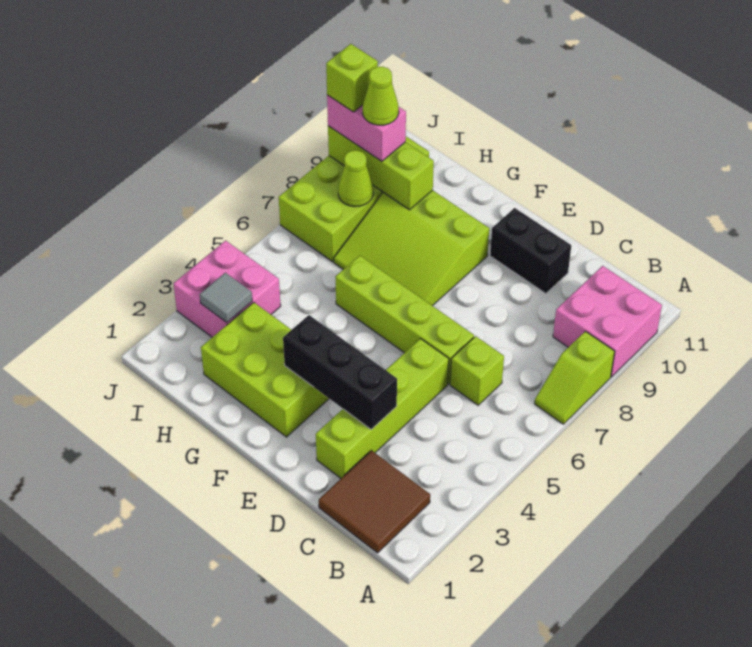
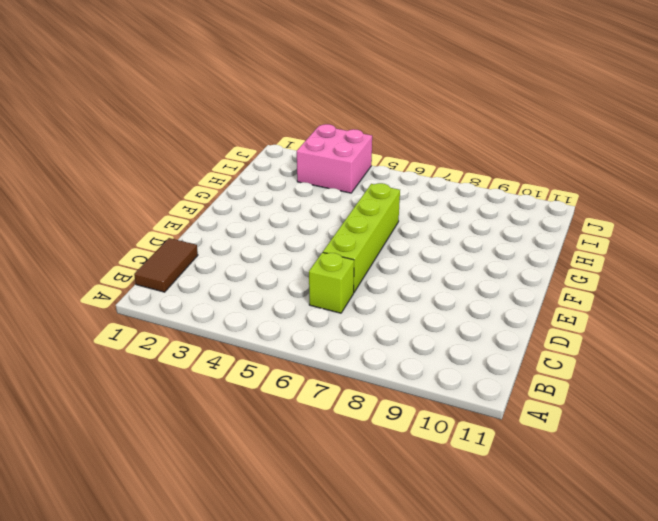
brown tile B1:C1 level 1 -> brown tile B1:C2 level 1
none -> lime slope A7:A8 level 1 top 8
none -> pink brick A9:B10 level 1
none -> lime brick D2:D5 level 1

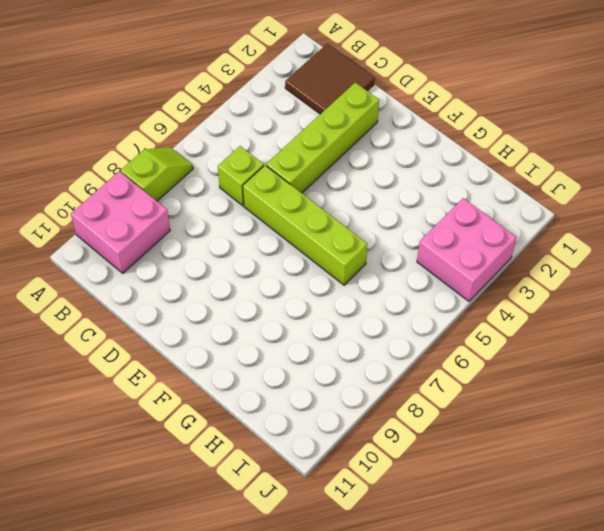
none -> black brick D10:E10 level 1
none -> lime brick F2:H3 level 1
none -> lime slope F7:H9 level 1 top 9

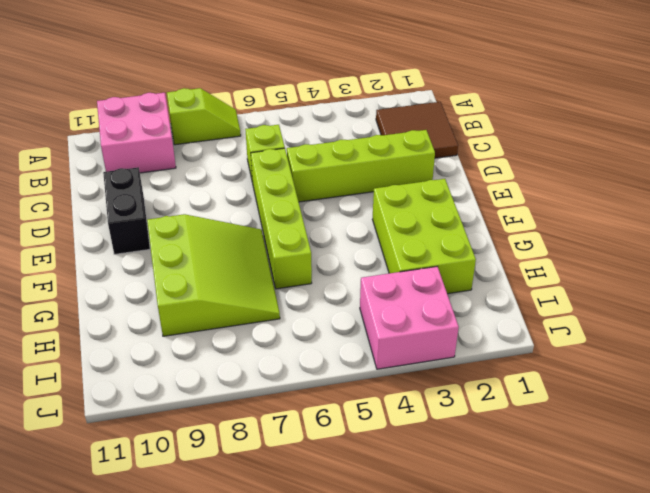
none -> lime brick I7:J10 level 1
none -> black brick D3:F3 level 2
none -> lime brick H9:J9 level 2

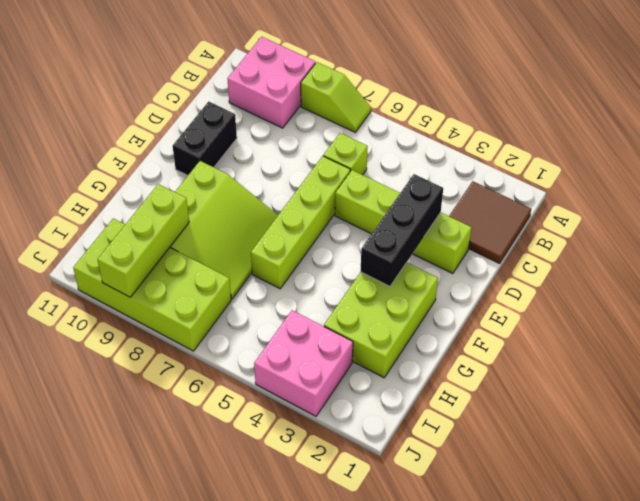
none -> grey tile I3 level 2
none -> lime cone I8 level 2
none -> pink brick I9:J9 level 3

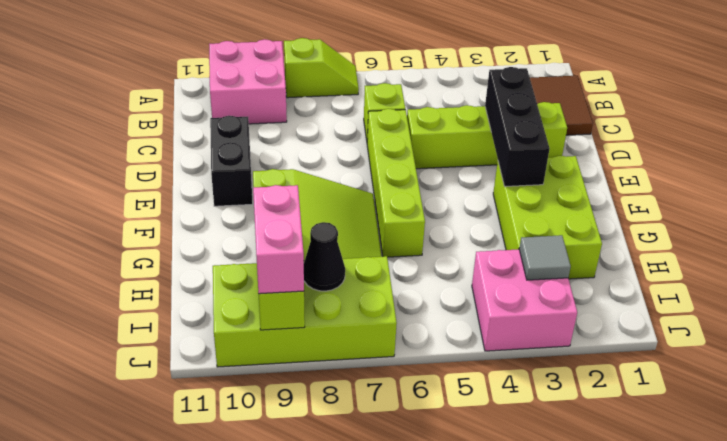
black cone I8 level 2 -> lime cone I8 level 2
none -> lime cone I9 level 4
none -> lime brick J9 level 4

